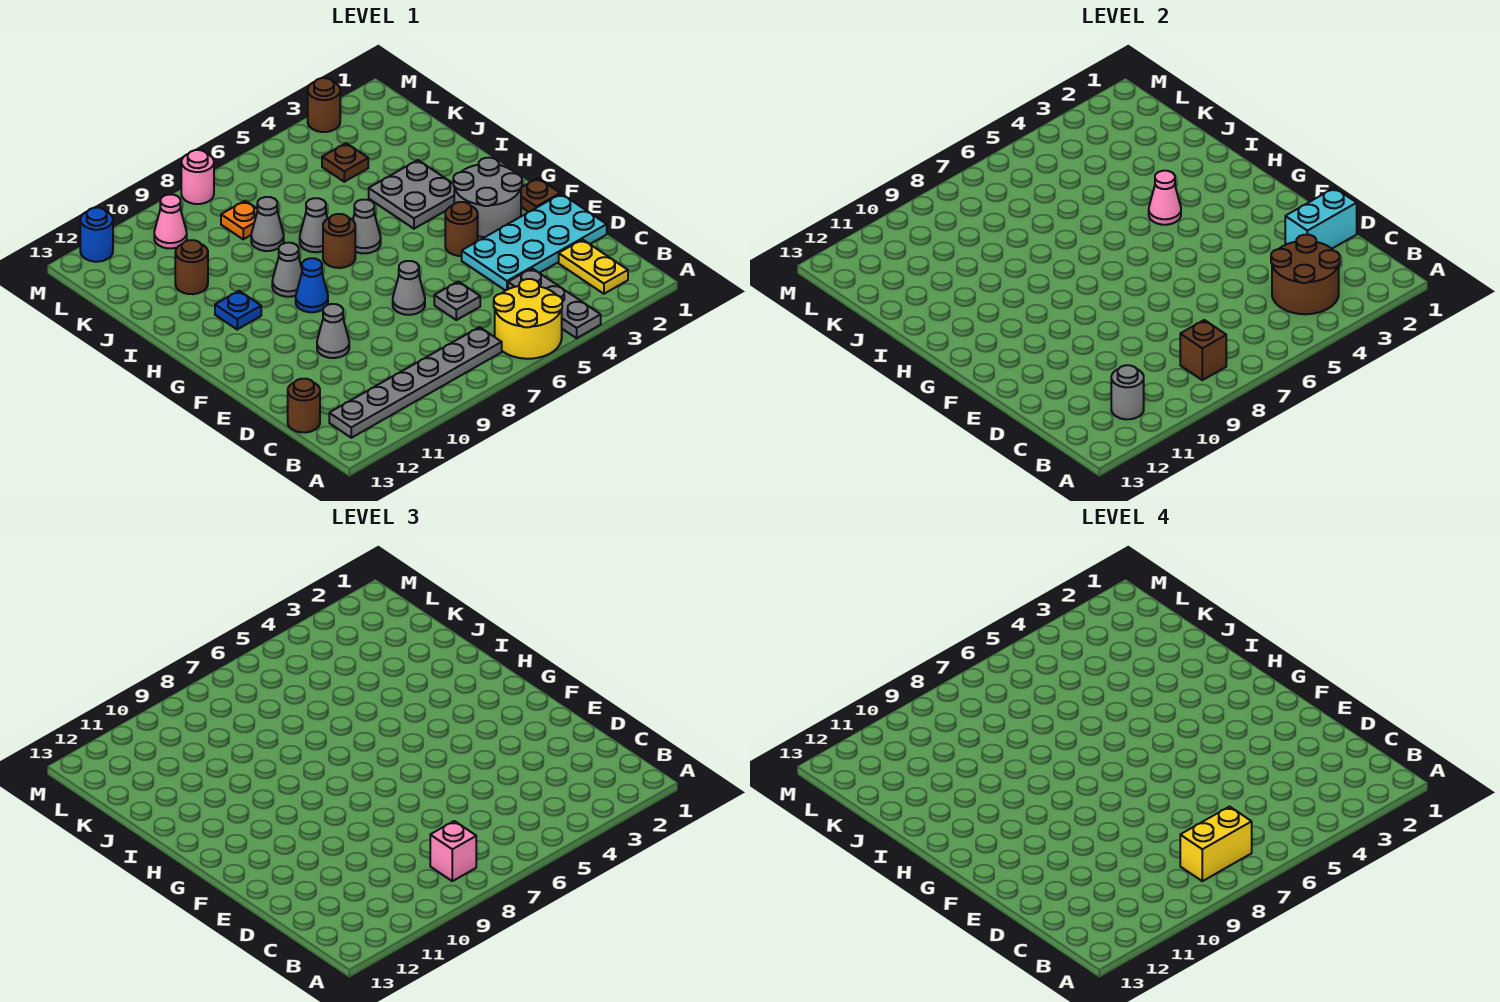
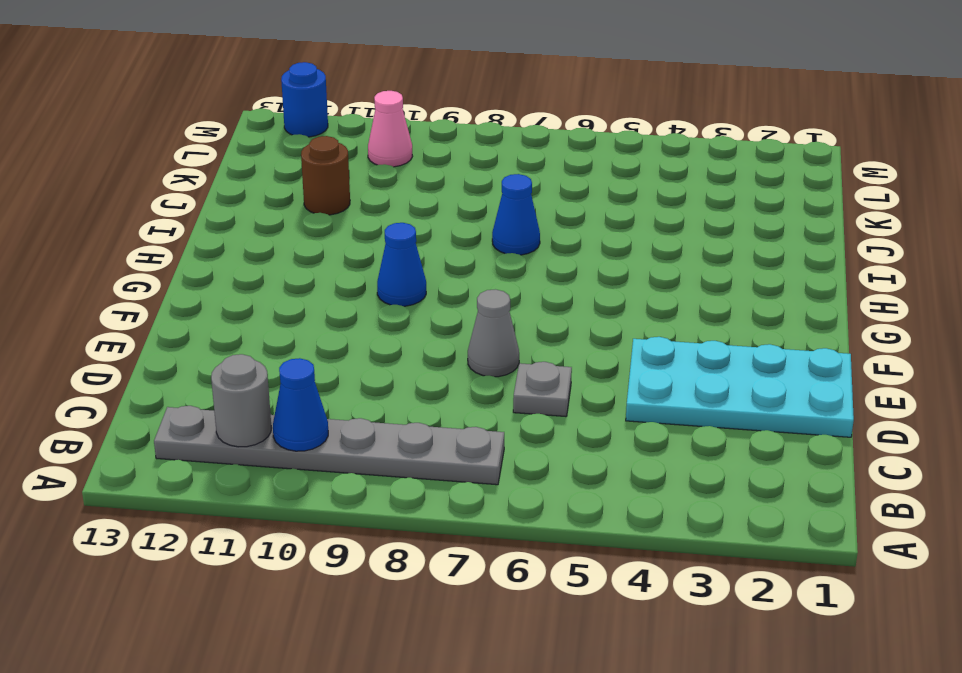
blue cone B10 level 2 -> none
blue cone I7 level 1 -> grey cone I7 level 1
none -> grey plate A4:C4 level 1
none -> yellow round brick A5:B6 level 1
none -> yellow plate B2:C2 level 1
none -> brown round brick C13 level 1

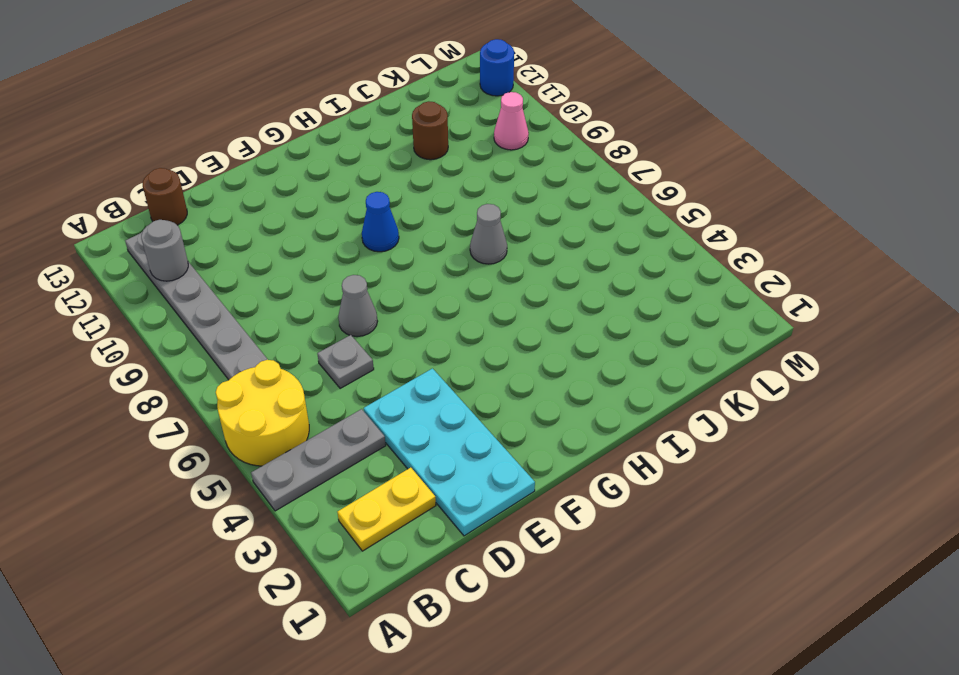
none -> grey cone E10 level 1
none -> brown plate F1 level 1
none -> grey round brick F2:G3 level 1
none -> brown round brick F4 level 1

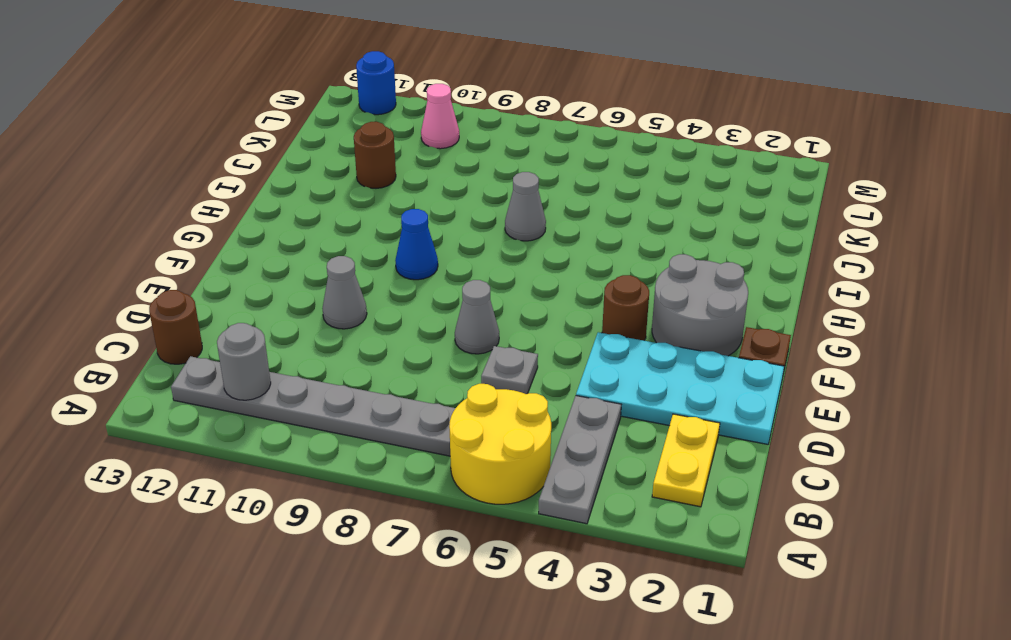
none -> grey plate H3:I4 level 1
none -> grey cone H6 level 1
none -> brown round brick H7 level 1
none -> grey cone H9 level 1

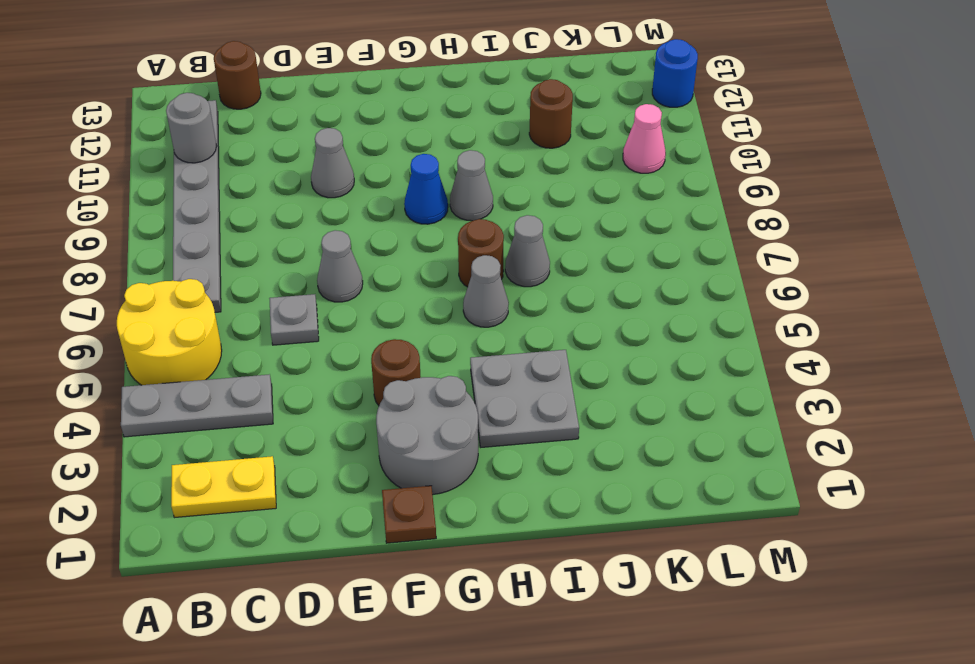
none -> cyan plate D1:E4 level 1
none -> blue plate H11 level 1
none -> grey cone J8 level 1
none -> brown plate K4 level 1

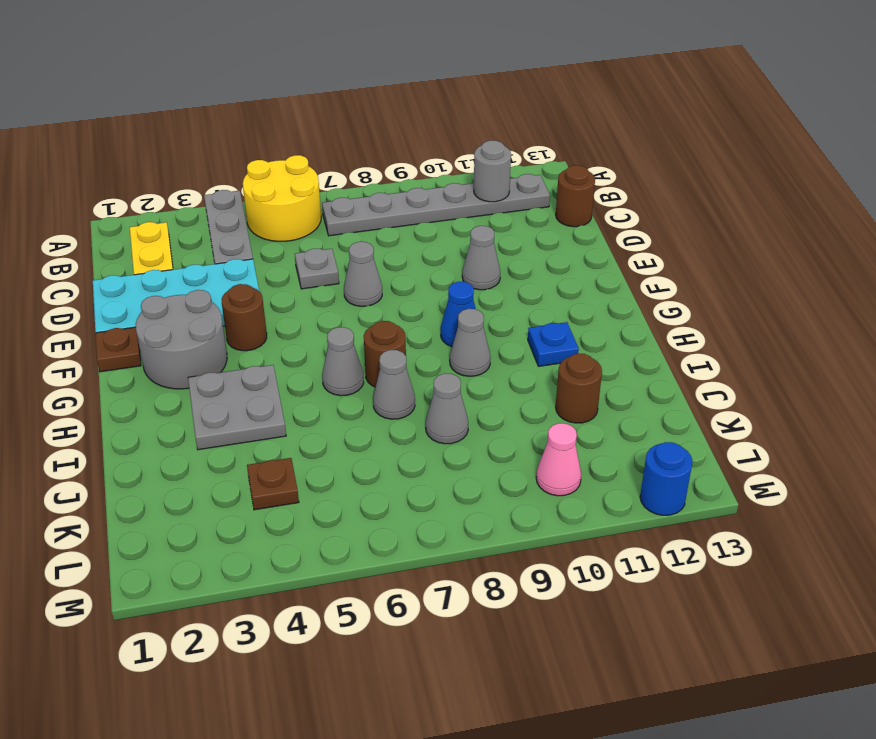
none -> orange plate K8 level 1
none -> brown round brick M3 level 1
none -> pink round brick M8 level 1
none -> brown round brick B3:C4 level 2

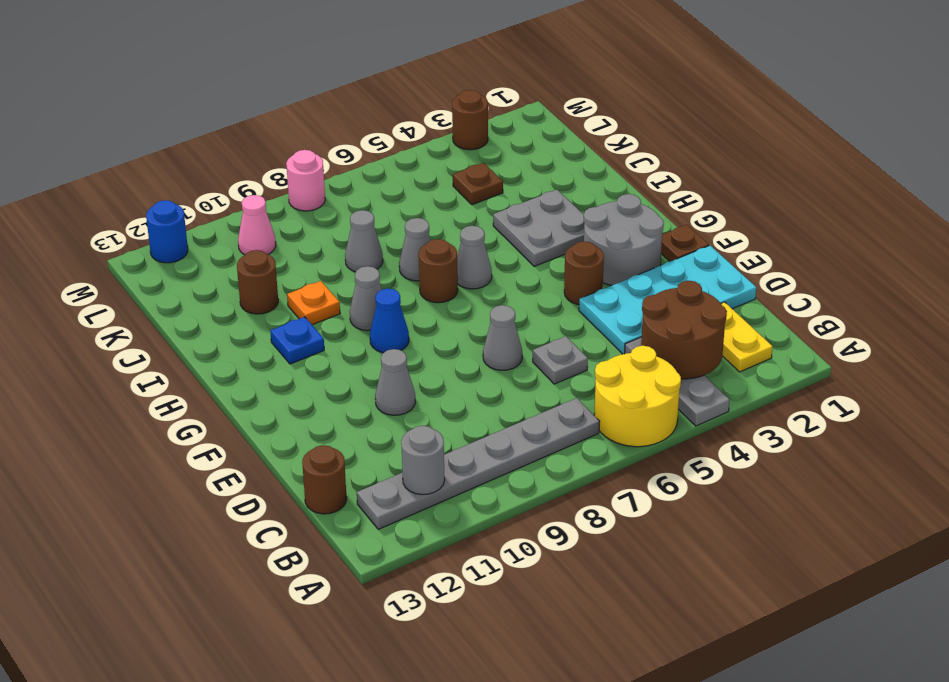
orange plate I10 level 1 -> orange plate K8 level 1
none -> brown brick B8 level 2
none -> cyan brick D1:D2 level 2
none -> pink cone H4 level 2
none -> pink brick B8 level 3

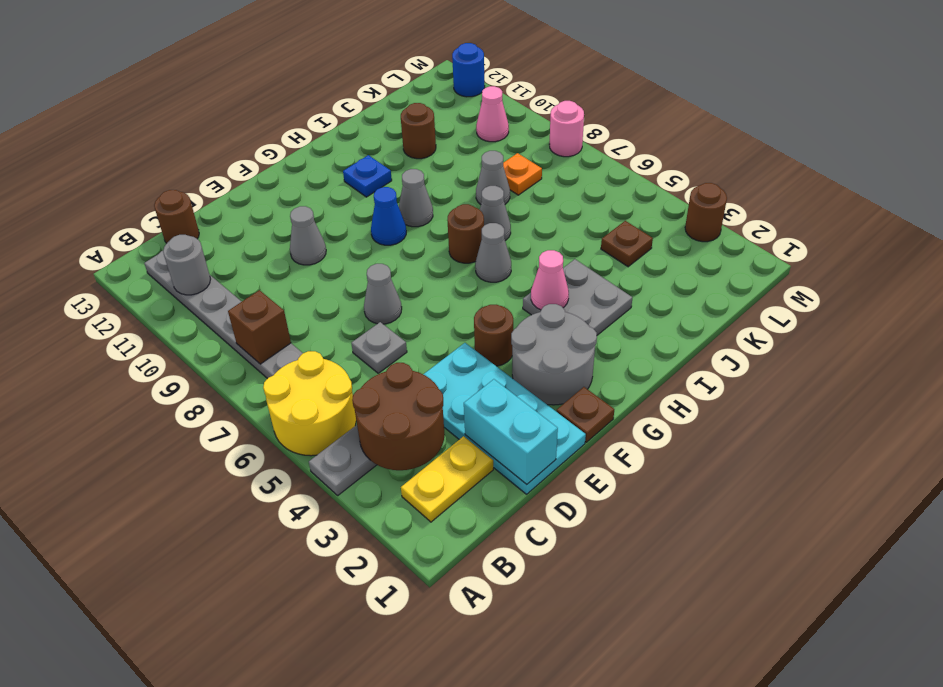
none -> pink brick B8 level 3
none -> yellow brick B7:B8 level 4

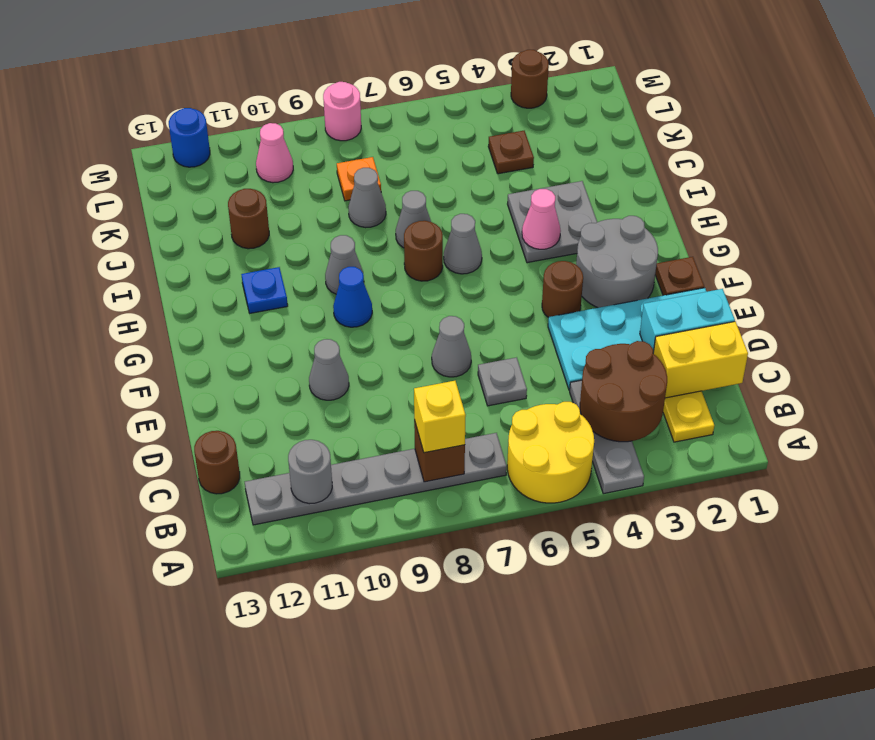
yellow brick B8 level 3 -> pink brick B8 level 3
yellow brick C1:C2 level 2 -> yellow brick B7:B8 level 4

